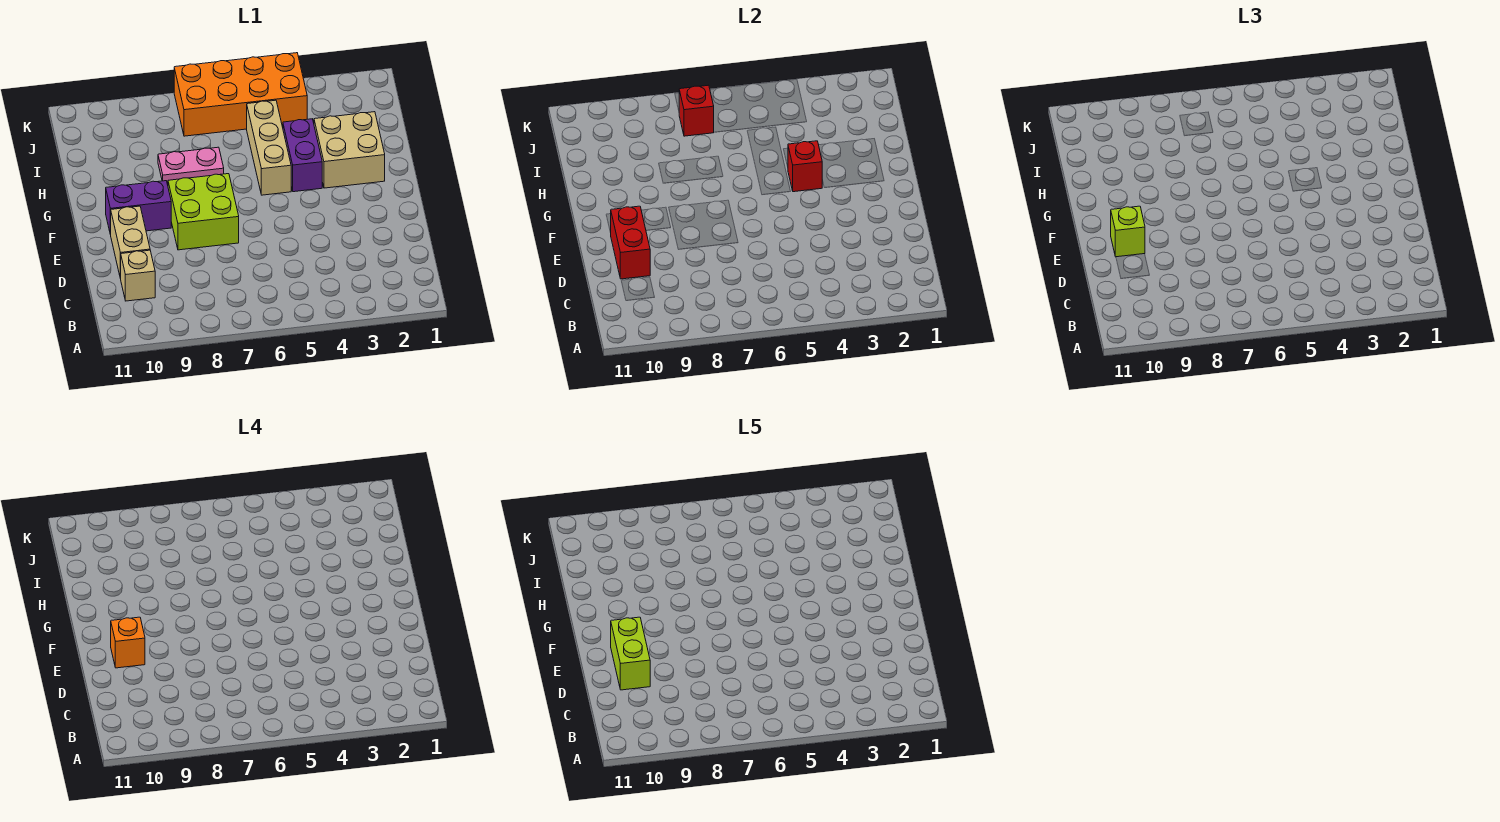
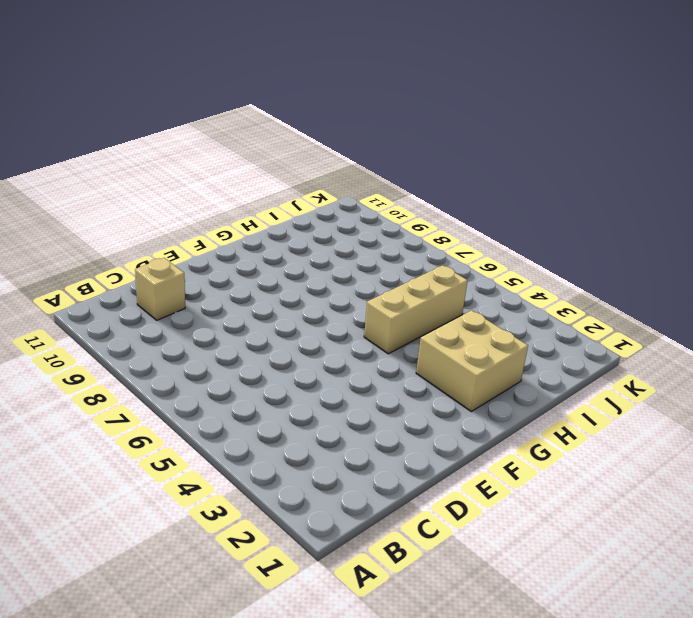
none -> tan brick D10:E10 level 1
none -> lime brick E7:F8 level 1
none -> purple brick F9:F10 level 1

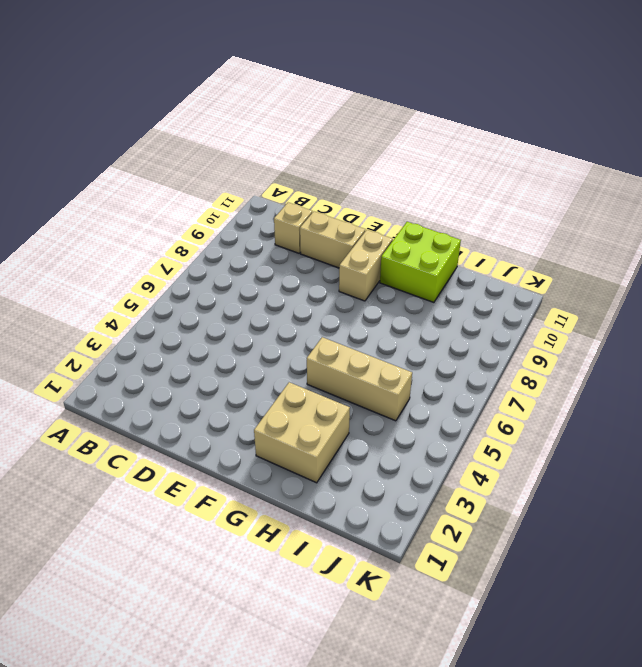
tan brick F9:F10 level 1 -> purple brick F9:F10 level 1
lime brick G10:H11 level 1 -> lime brick E7:F8 level 1
none -> purple brick G4:H4 level 1
none -> pink plate H7:H8 level 1
none -> orange brick J4:K7 level 1

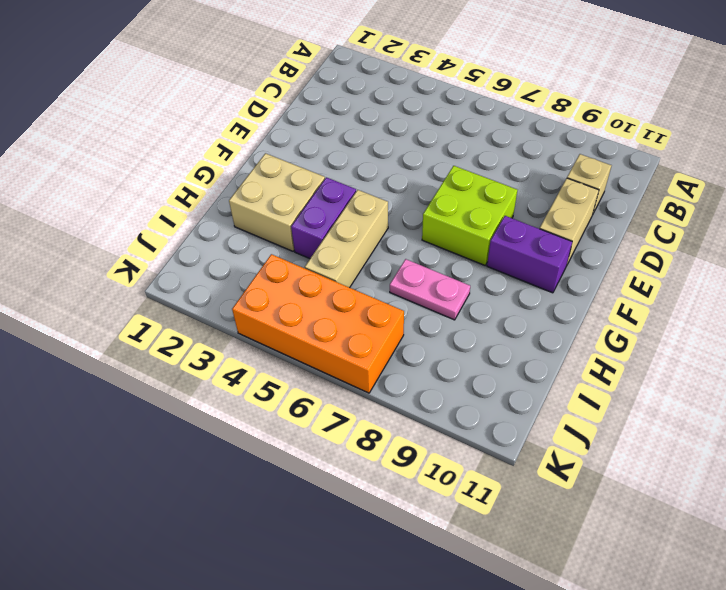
none -> red brick D10:E10 level 2
none -> red brick G4 level 2
none -> red brick J7 level 2

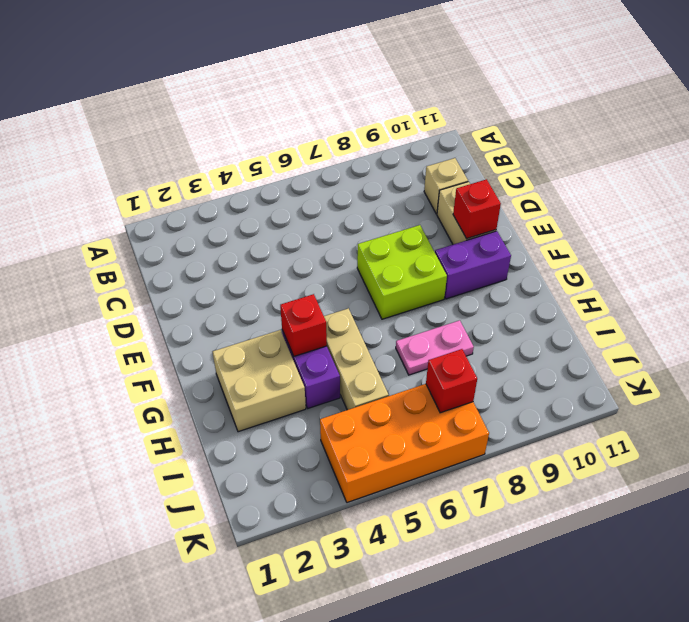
red brick E10 level 2 -> red brick D10:E10 level 2
none -> lime brick E10 level 3
none -> orange brick E10 level 4
none -> lime brick D10:E10 level 5

